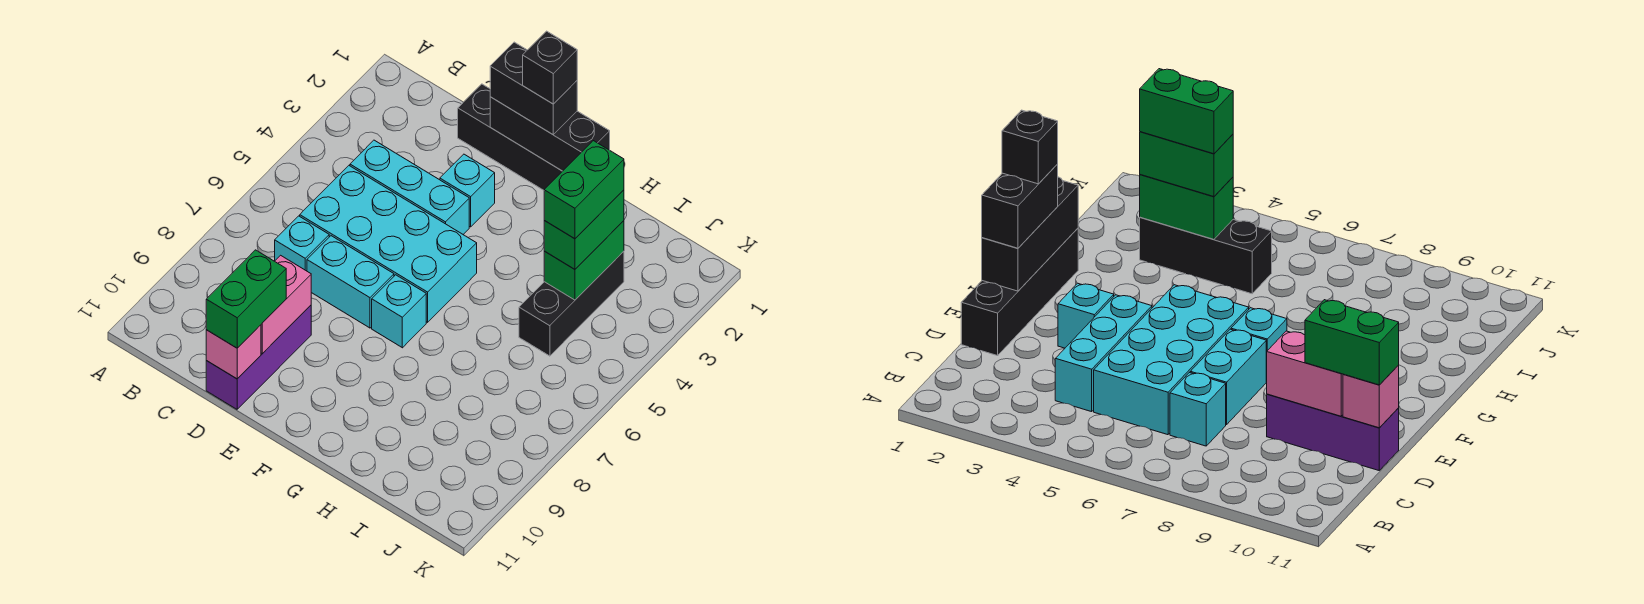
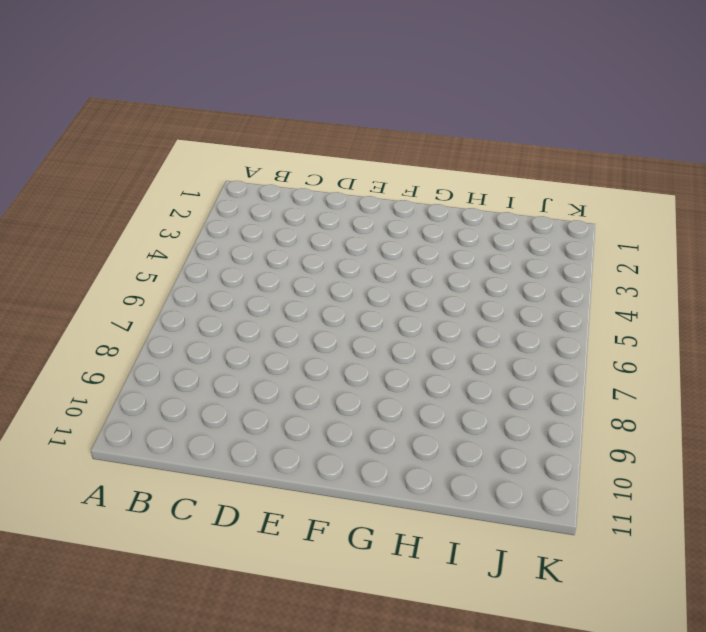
none -> cyan brick C4:E4 level 1
none -> cyan brick C5:F6 level 1
none -> cyan brick C7 level 1

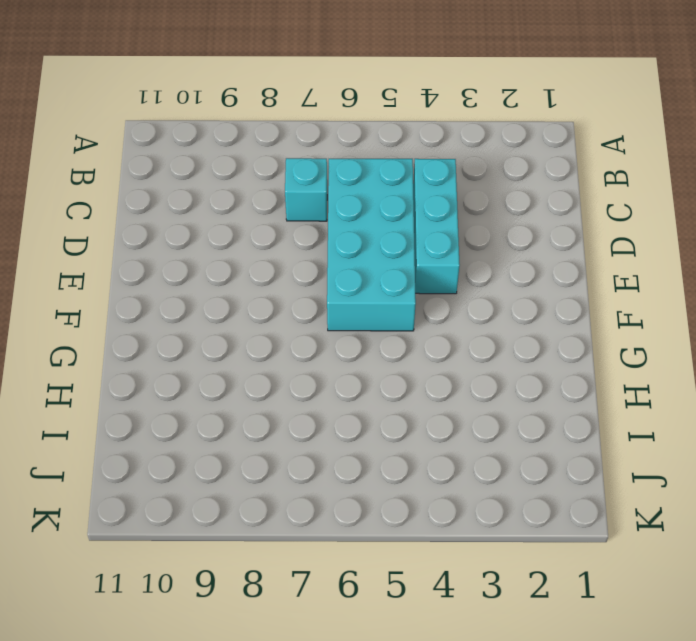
none -> black brick D1:G1 level 1
none -> cyan brick D7:E7 level 1
none -> purple brick D9:D11 level 1

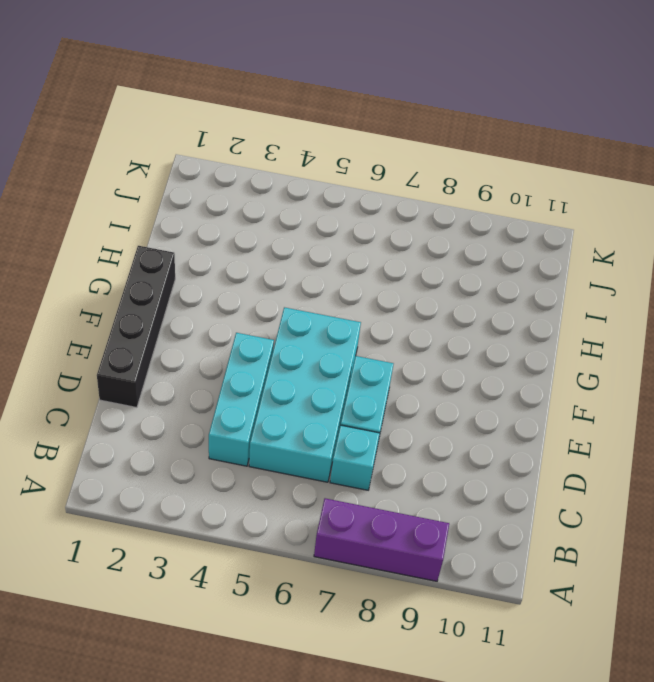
purple brick A7:A9 level 1 -> purple brick D9:D11 level 1
none -> cyan brick E3 level 1
none -> cyan brick F7 level 1
none -> black brick I3:I5 level 1

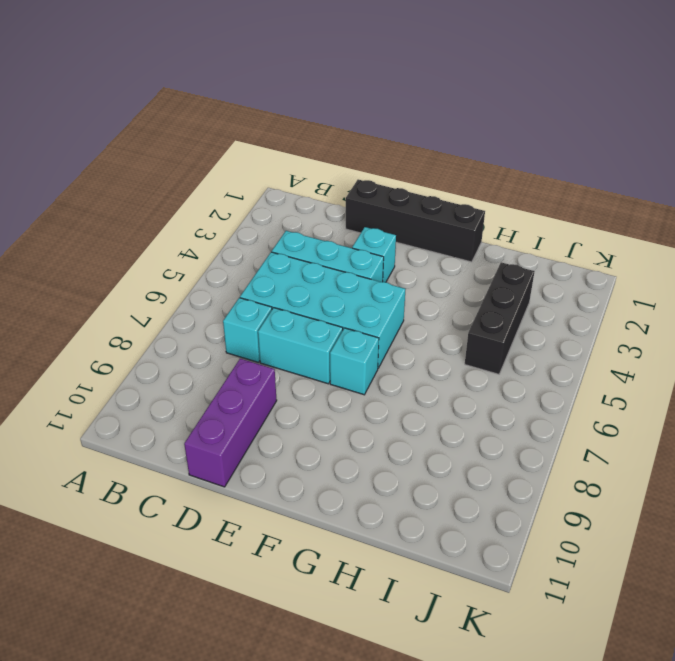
none -> pink brick D9:D10 level 2
none -> pink brick D11 level 2
none -> black brick E1:G1 level 2

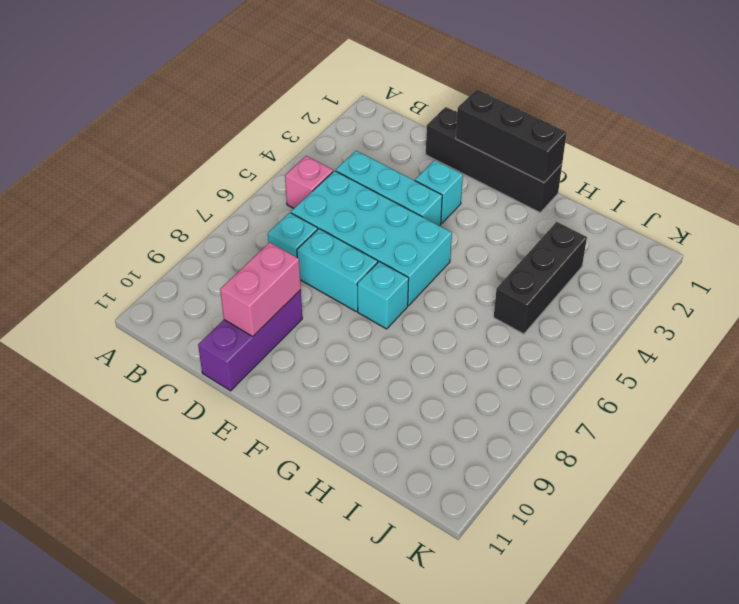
pink brick B5 level 1 -> pink brick D11 level 2
none -> green brick I3:I4 level 2
none -> green brick D10:D11 level 3
none -> black brick E1:F1 level 3

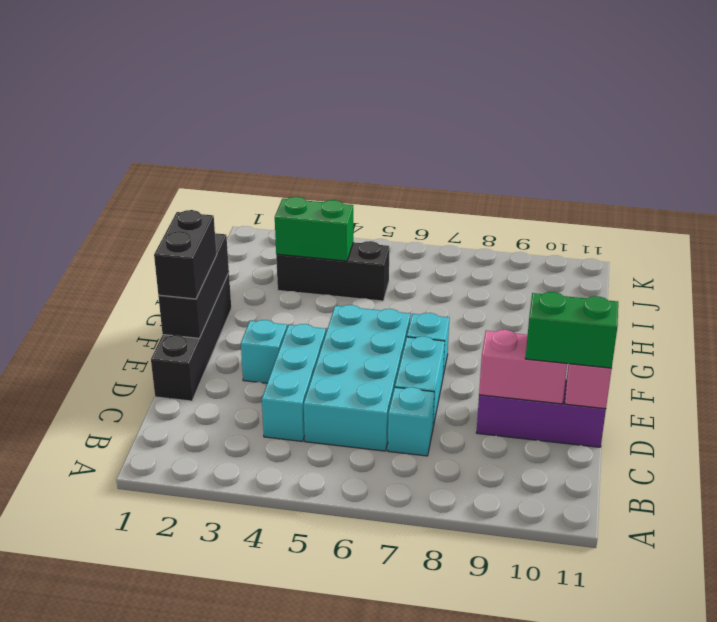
none -> green brick I3:I4 level 3
none -> black brick F1 level 4
none -> green brick I3:I4 level 4

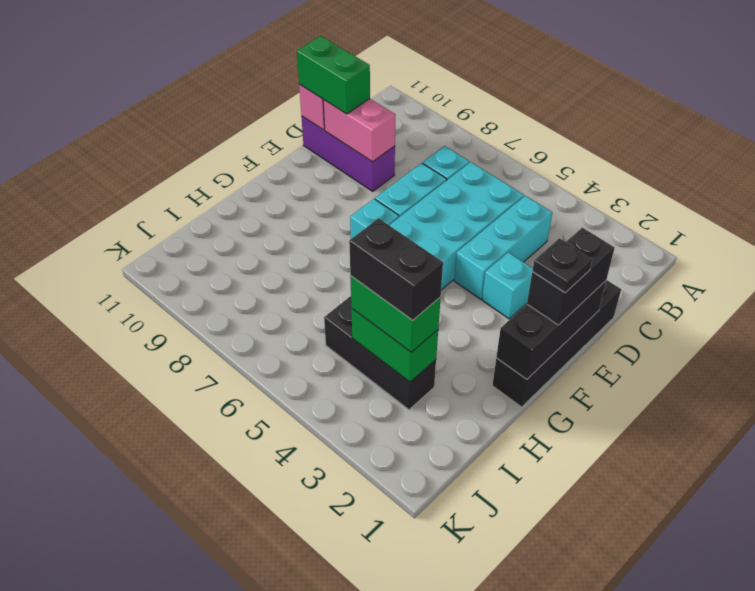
black plate F1 level 4 -> black brick F1 level 4
black brick I3:I4 level 4 -> green brick I3:I4 level 4

